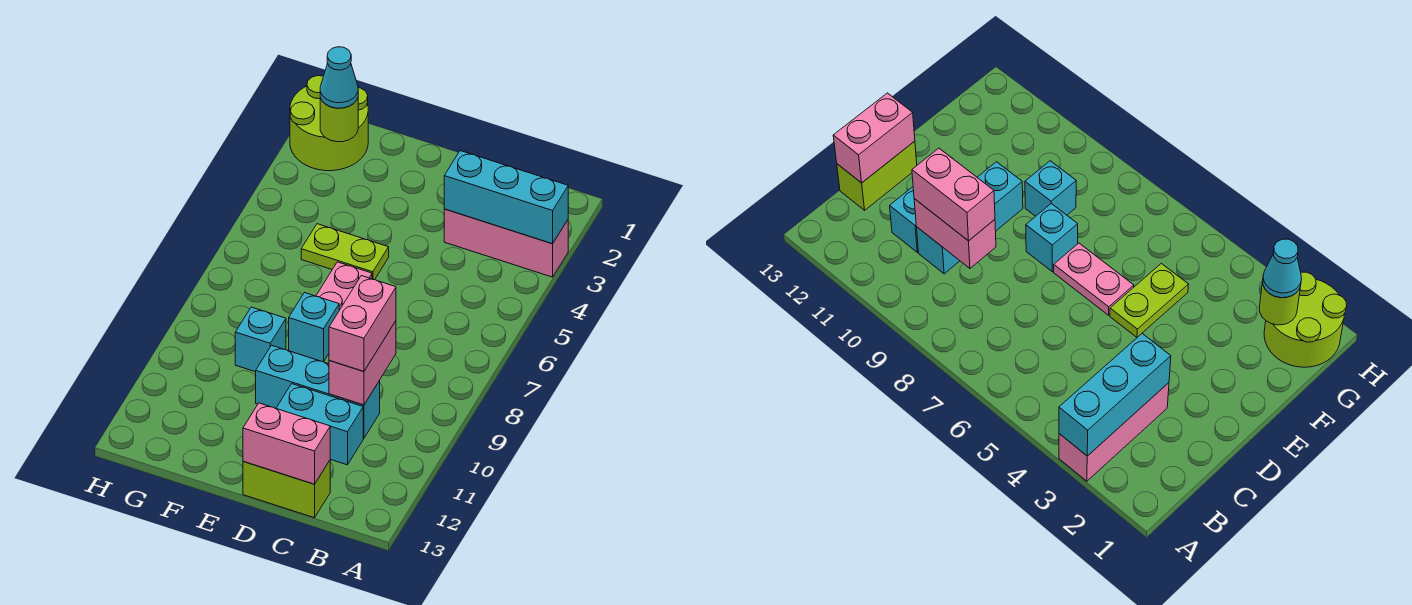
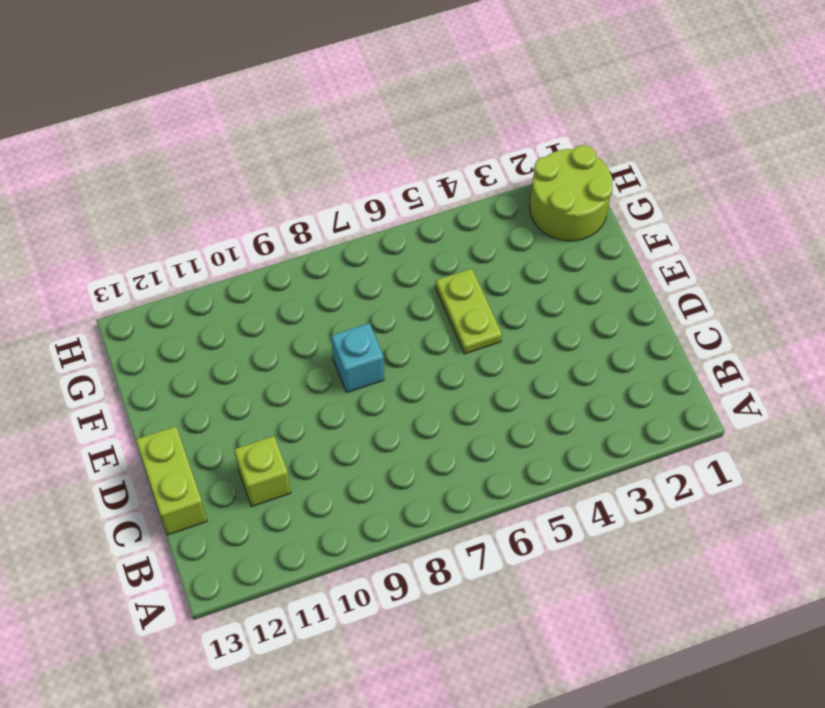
lime brick C11 level 1 -> cyan brick C11:D11 level 1
none -> pink brick A3:C3 level 1
none -> cyan brick C10:E10 level 1
none -> pink plate E6:E7 level 1

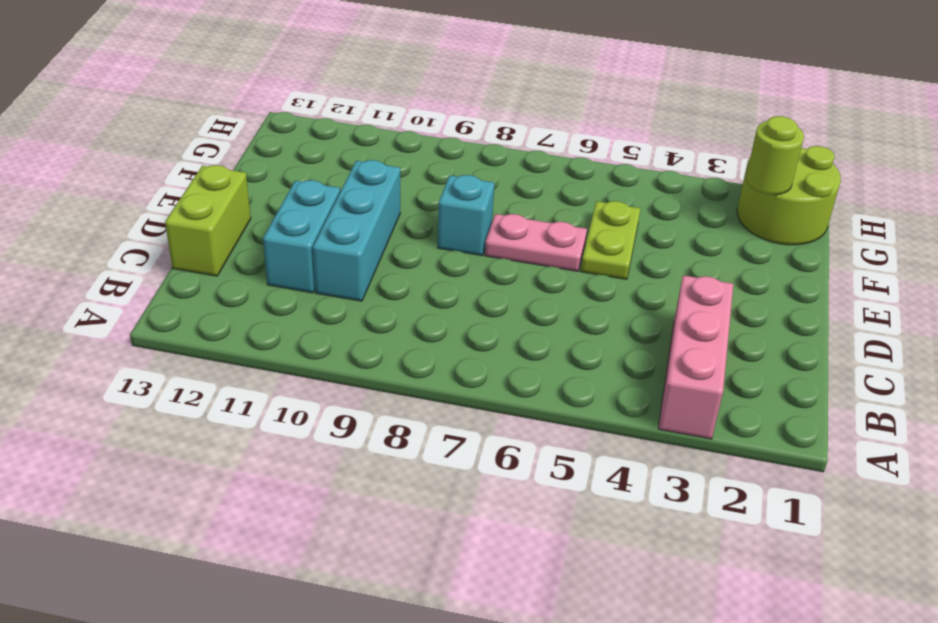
none -> cyan brick F9 level 1
none -> cyan brick A3:C3 level 2
none -> pink brick C9:C10 level 2

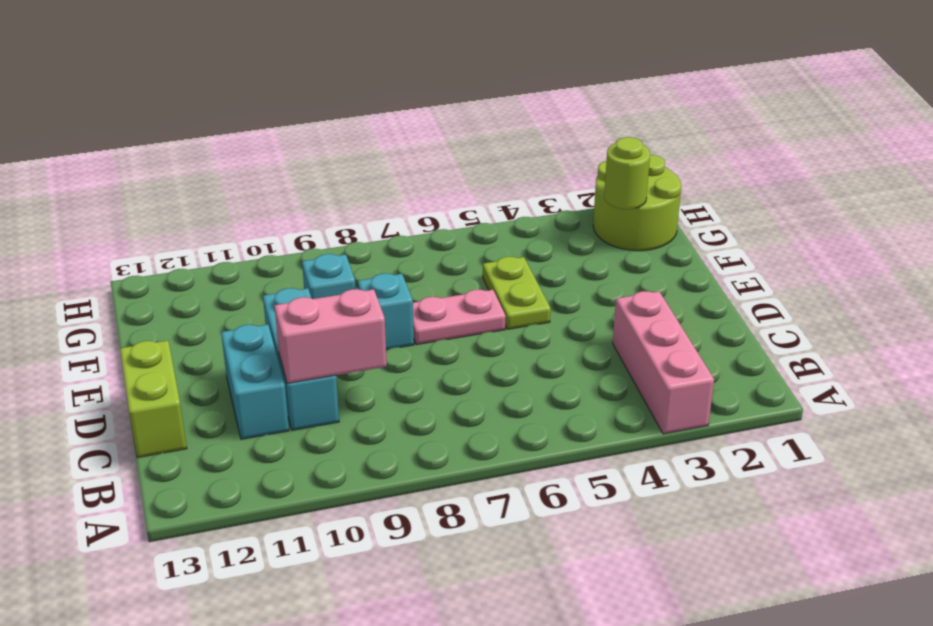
none -> cyan brick A3:C3 level 2
none -> pink brick C13:D13 level 2
none -> pink brick C9:C10 level 3

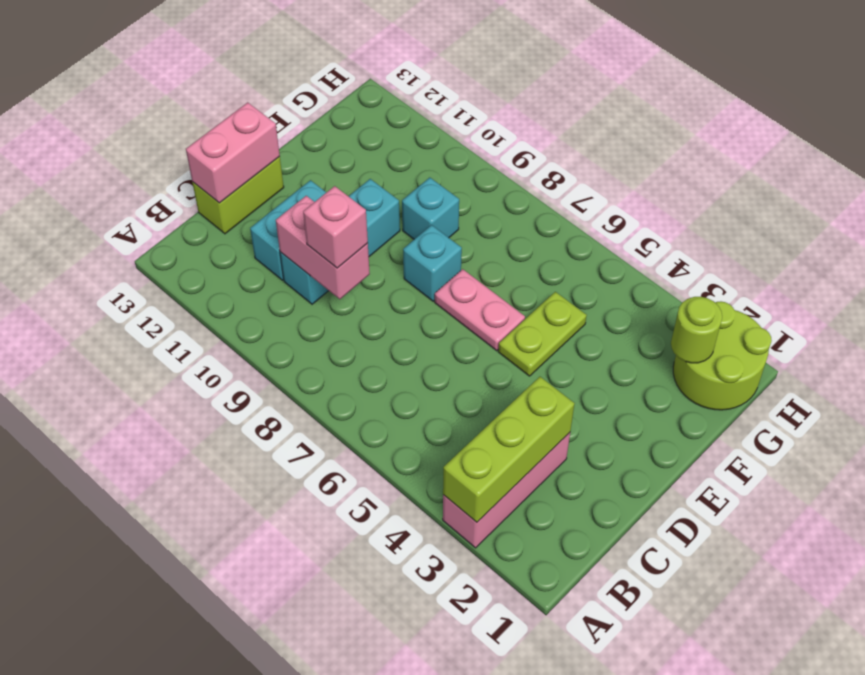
lime brick A3:C3 level 2 -> cyan brick A3:C3 level 2
pink brick C9 level 3 -> pink brick C9:C10 level 3
none -> cyan cone G2 level 3

